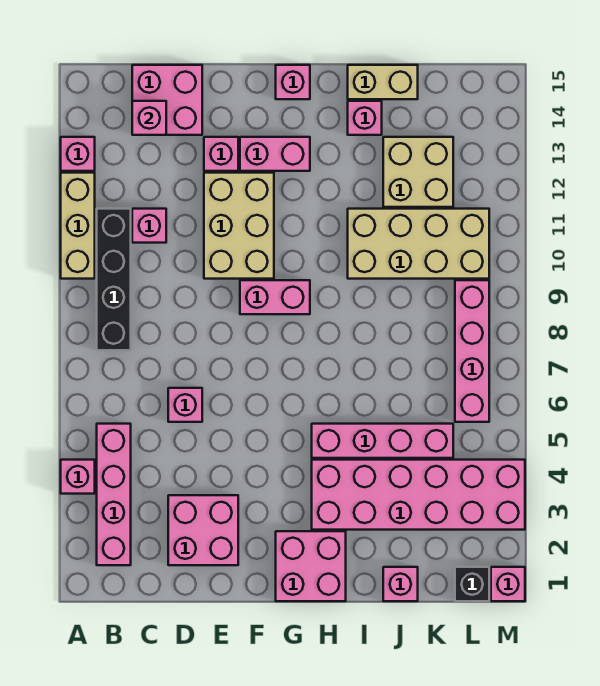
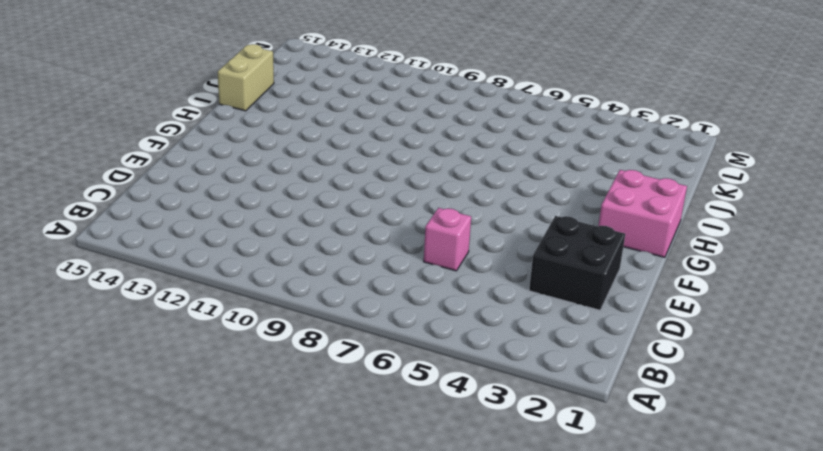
black brick D2:E3 level 1 -> pink brick D2:E3 level 1
none -> pink brick A4 level 1
none -> tan brick A10:A12 level 1
none -> pink brick A13 level 1

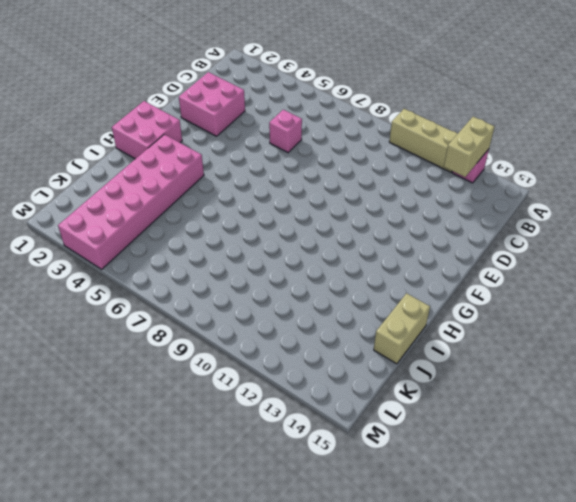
tan brick A13:B13 level 2 -> none
none -> pink brick A4 level 1
none -> pink brick B2:B5 level 1
none -> black brick B8:B11 level 1

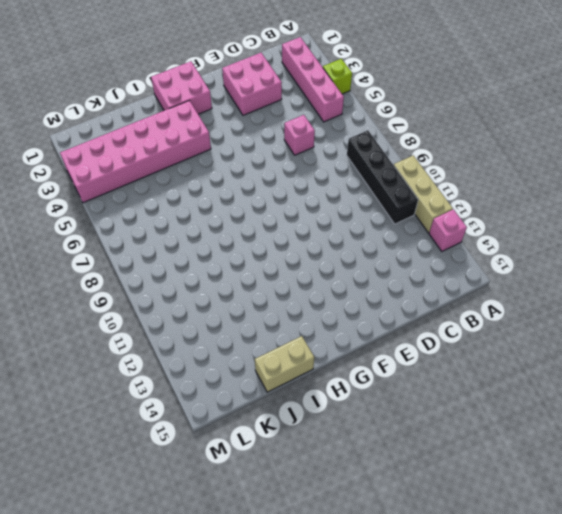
lime brick A4 level 1 -> pink brick A4 level 1
none -> pink brick C11 level 1
none -> pink brick C14:D15 level 1
none -> tan brick E10:F12 level 1

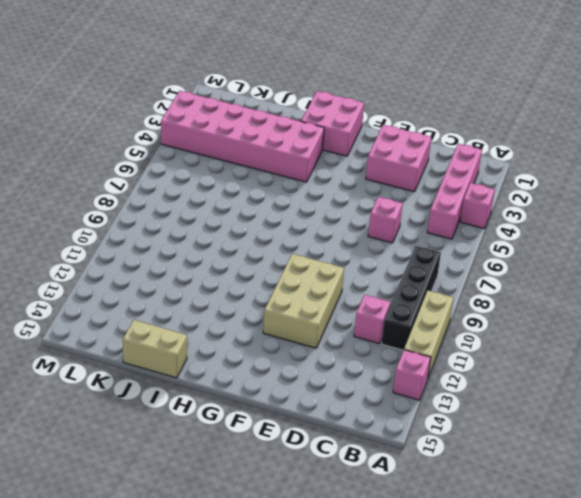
none -> pink brick C14:D15 level 1
none -> pink brick E13 level 1
none -> pink brick F9:G9 level 1

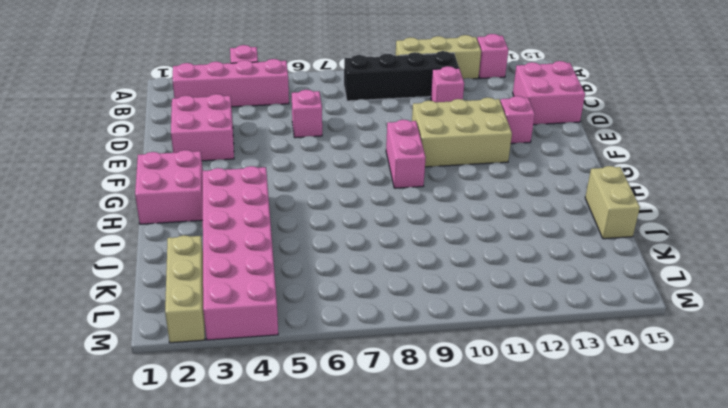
tan brick K2:M2 level 1 -> none
none -> pink brick F13:G13 level 1
none -> pink brick G15 level 1
none -> pink brick H5:K5 level 1

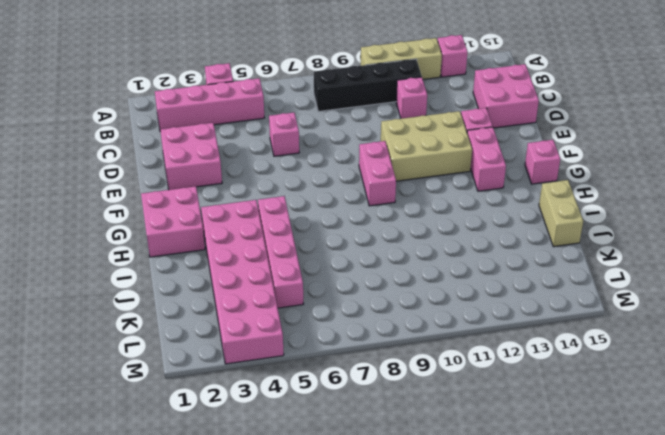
none -> tan brick I10:L11 level 1
none -> pink brick I14 level 1
none -> pink brick J1 level 1

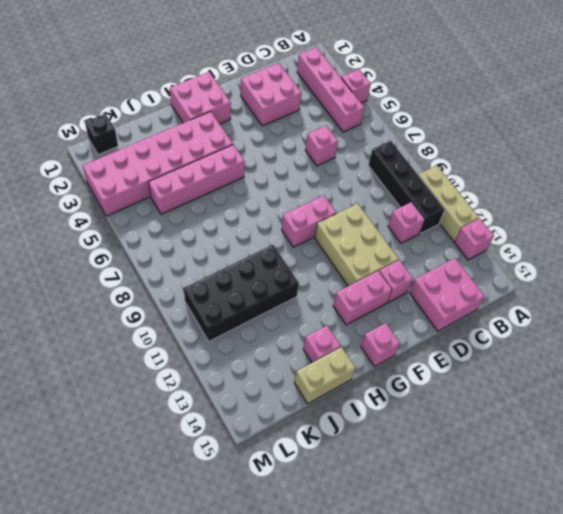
black brick I10:L11 level 1 -> tan brick I10:L11 level 1
none -> pink brick J1 level 1
none -> tan brick J12:K13 level 1
none -> pink brick L6:L9 level 1

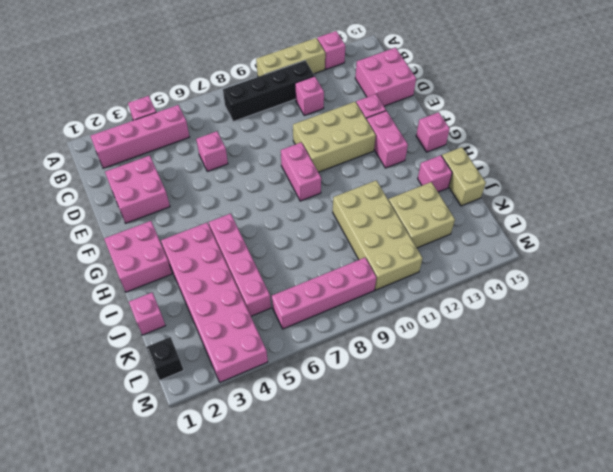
none -> pink brick M1 level 1
none -> pink brick C14 level 2

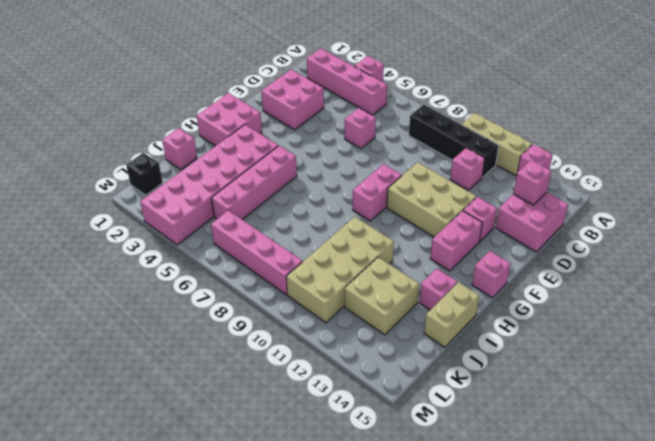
none -> pink brick M1 level 1

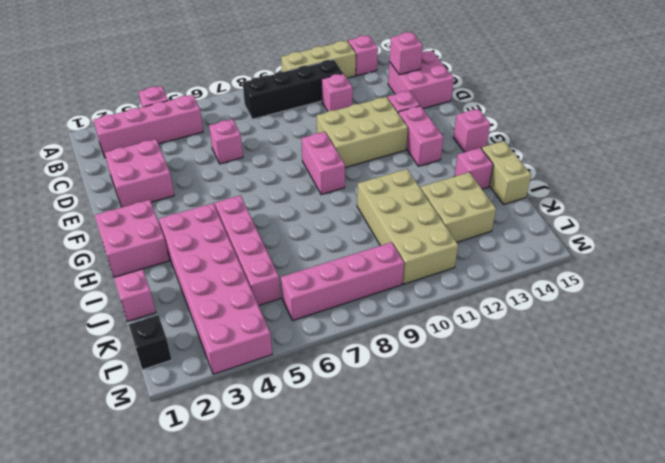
none -> pink brick M1 level 1

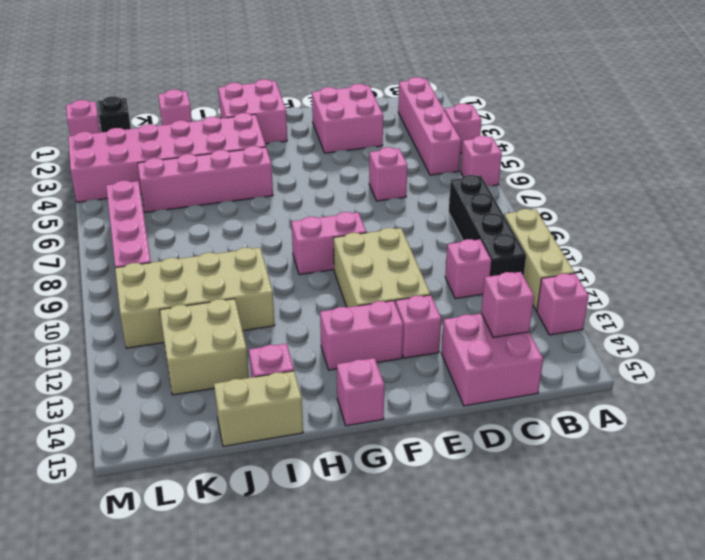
pink brick A6 level 1 -> none

